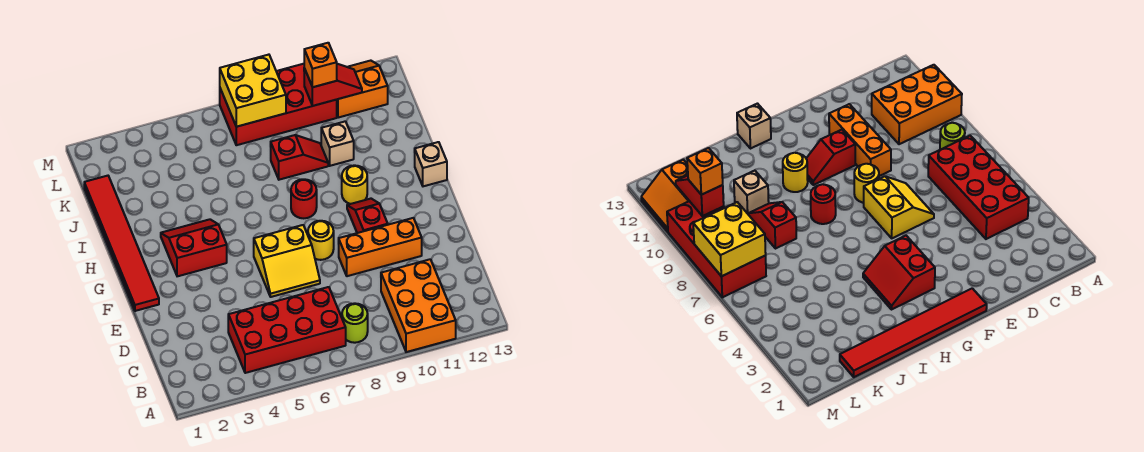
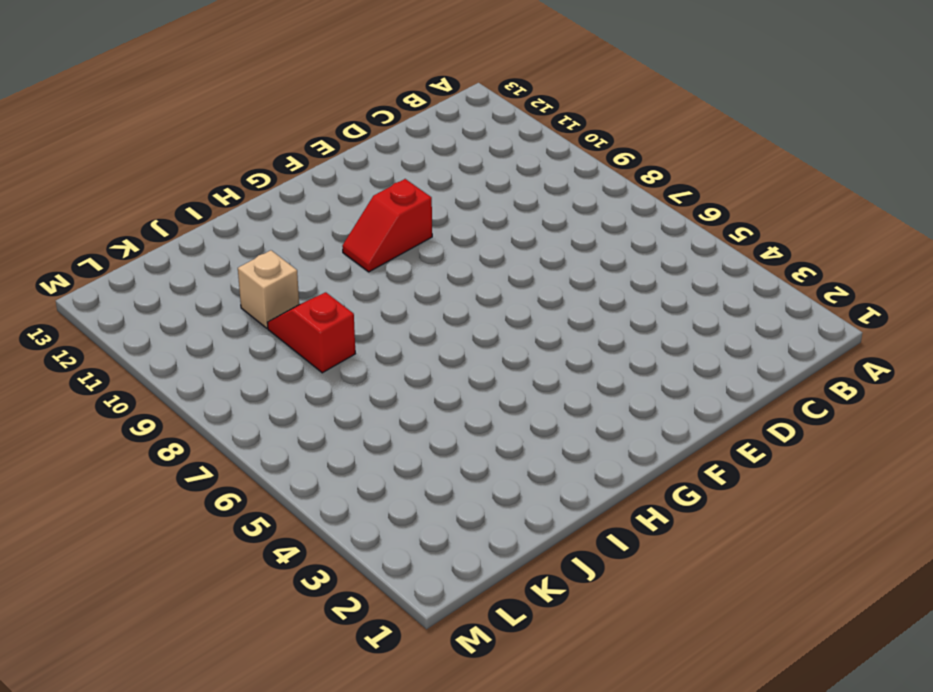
none -> orange brick A10:C11 level 1
none -> red brick B4:C7 level 1
none -> lime round brick B8 level 1

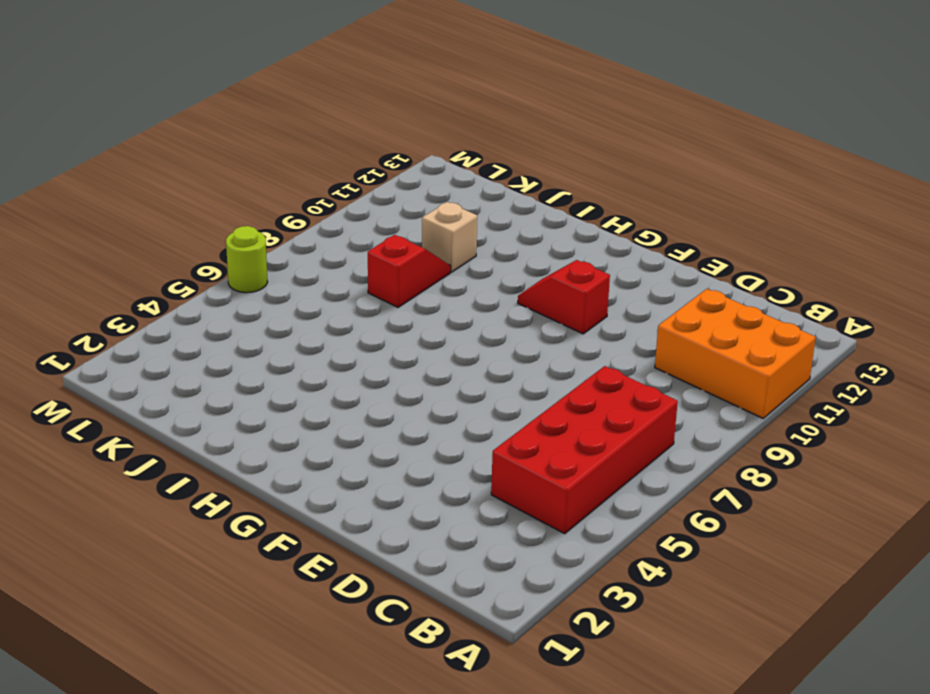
lime round brick M6 level 1 -> lime round brick B8 level 1
none -> yellow slope E6:F7 level 1 top F
none -> orange brick E9:E11 level 1
none -> red tile F1:K1 level 1

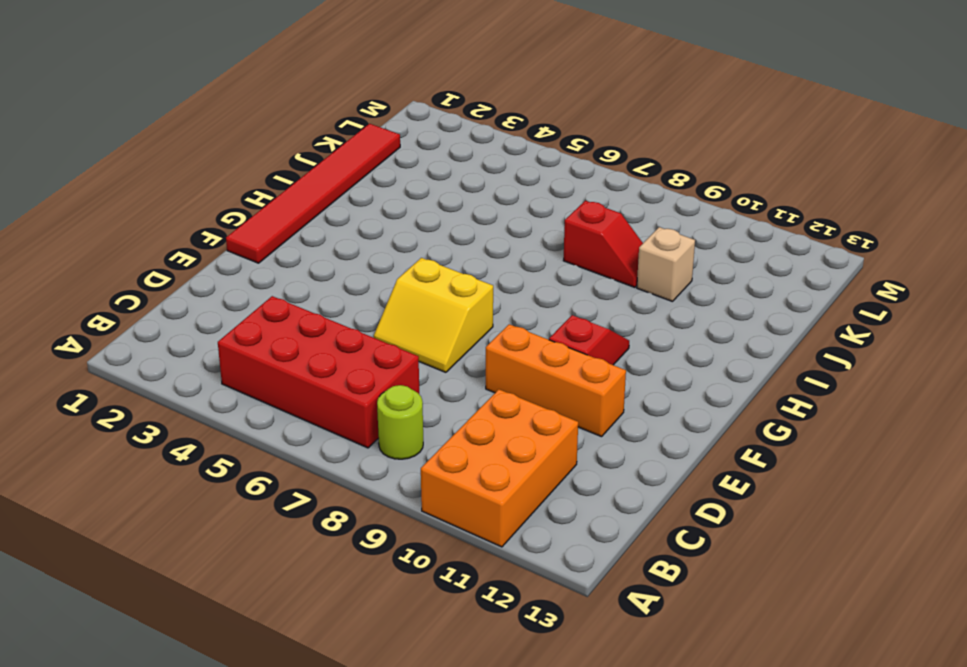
none -> yellow round brick F8 level 1
none -> red slope G3:H4 level 1 top G
none -> red round brick H8 level 1

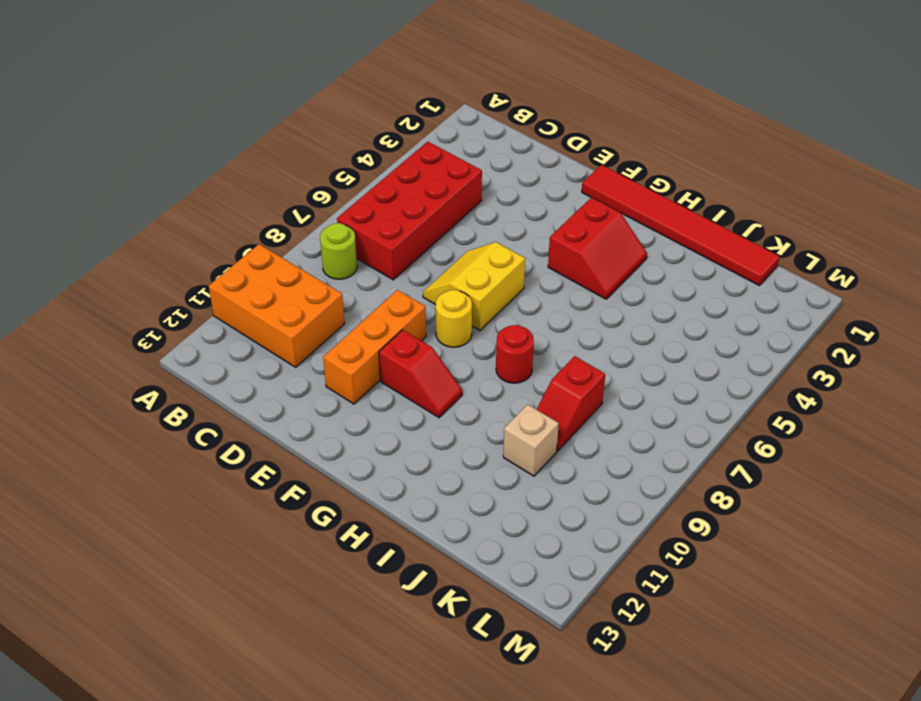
none -> yellow round brick H10 level 1
none -> tan brick H13 level 1
none -> red brick L7:M10 level 1

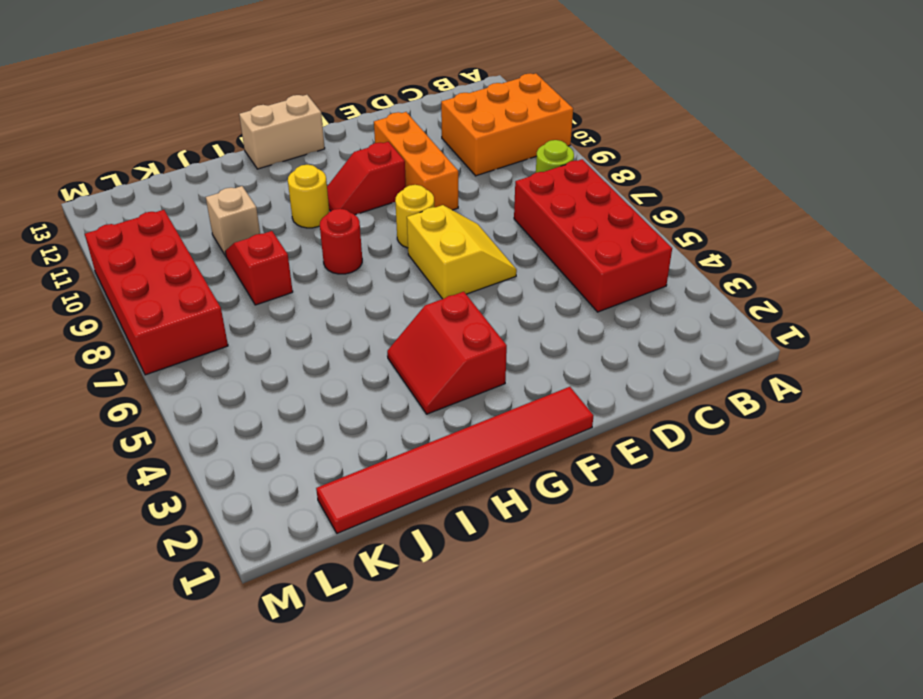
tan brick G13:H13 level 1 -> tan brick H13 level 1
none -> orange slope L11:M12 level 1 top L
none -> yellow brick L7:M8 level 2
none -> red slope L10:L11 level 2 top 10

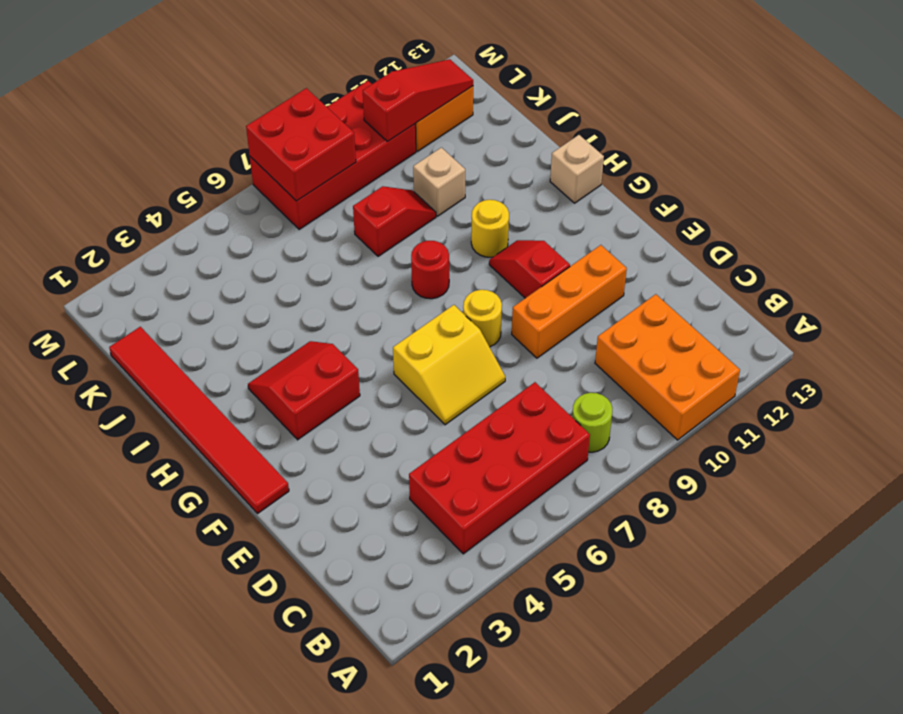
red brick L7:M8 level 2 -> yellow brick L7:M8 level 2
red slope L10:L12 level 2 top 10 -> red slope L10:L11 level 2 top 10
none -> orange brick L10 level 3

